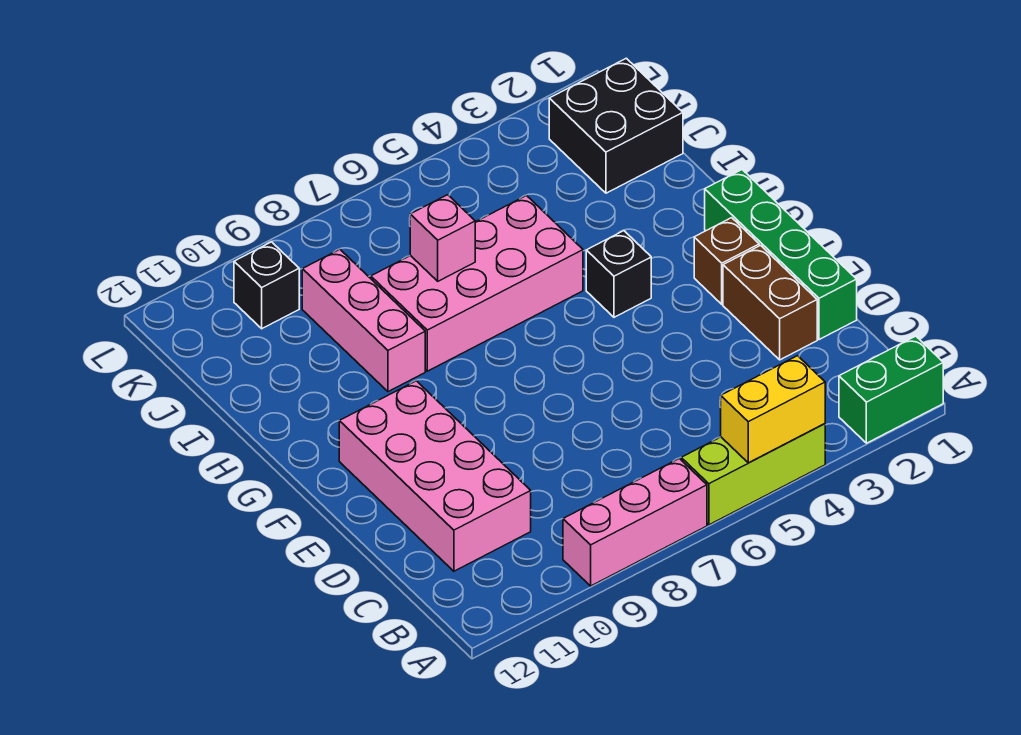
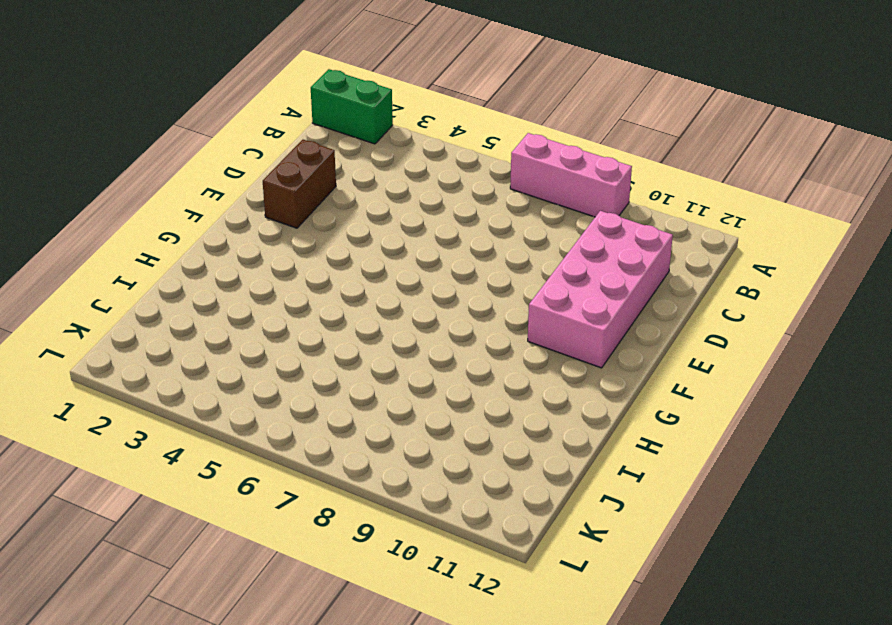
none -> lime brick A4:A6 level 1
none -> green brick D1:G1 level 1
none -> brown brick F2 level 1

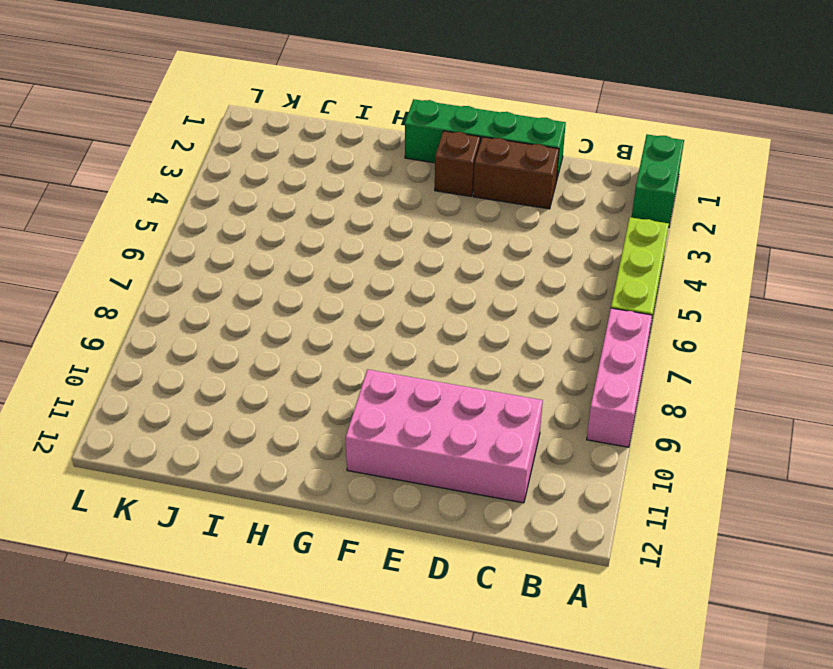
none -> black brick G4 level 1
none -> pink brick H5:I8 level 1
none -> pink brick H9:J9 level 1

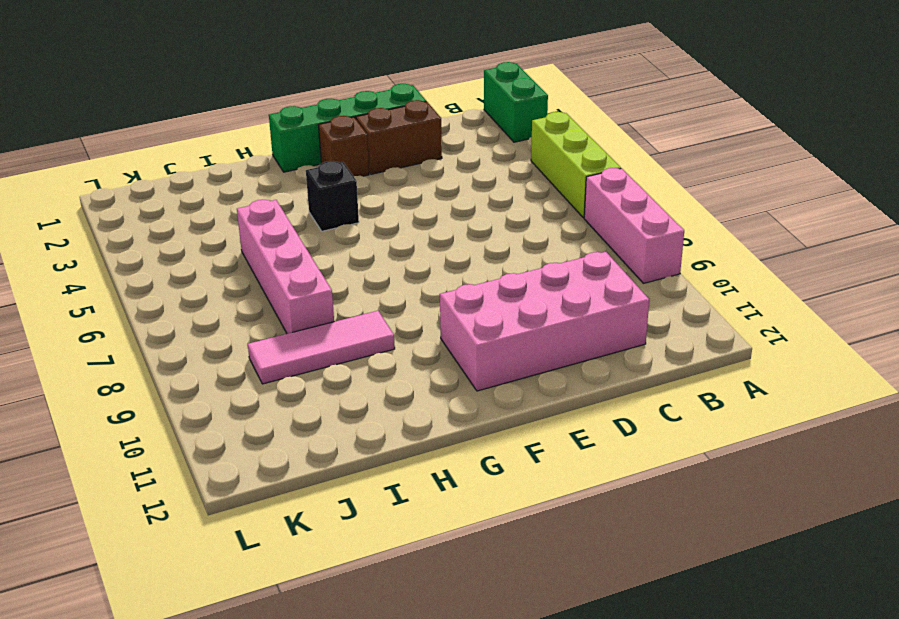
pink tile H9:J9 level 1 -> pink brick H9:J9 level 1
pink brick I5:I8 level 1 -> pink brick H5:I8 level 1
none -> black brick J1:K2 level 1
none -> black brick K10 level 1
none -> yellow brick A4:A5 level 2

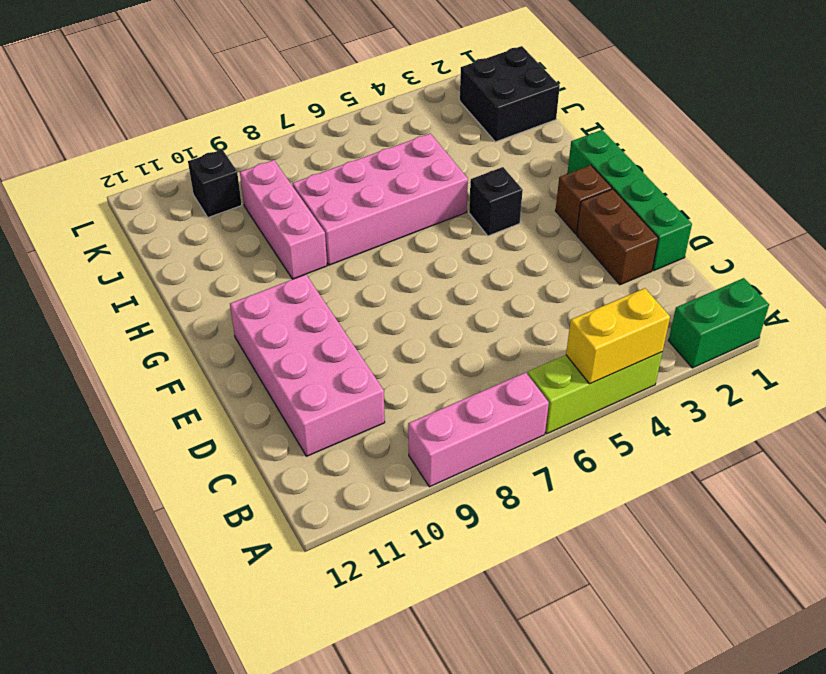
none -> pink brick I7 level 2

